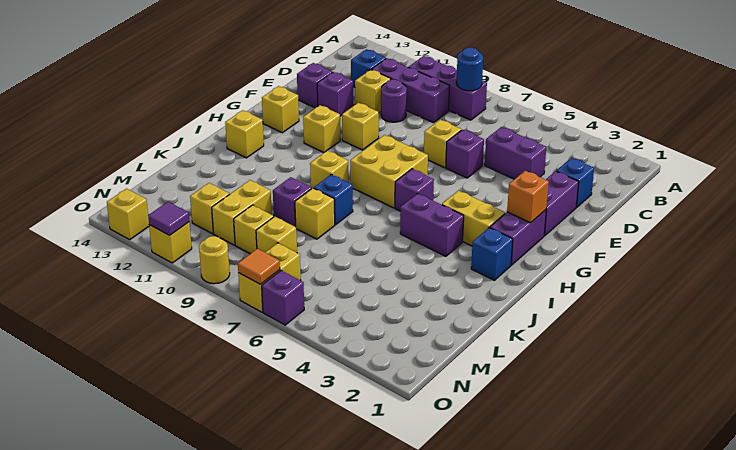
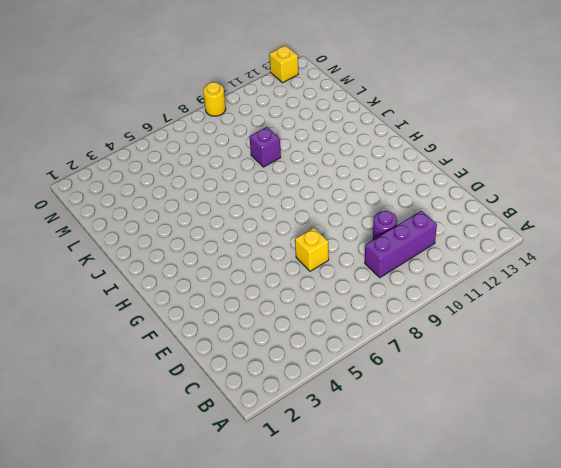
none -> purple brick B8:B10 level 1
none -> blue brick C12 level 1
none -> blue brick D2 level 1
none -> purple brick D4:D5 level 1

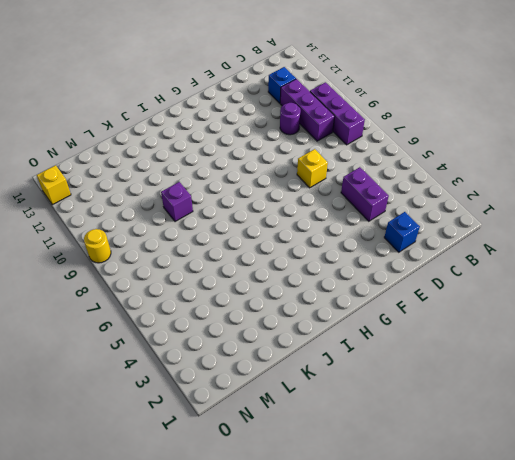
none -> yellow brick D11 level 1
none -> purple brick E2:F2 level 1
none -> purple brick E6 level 1
none -> purple brick E12 level 1

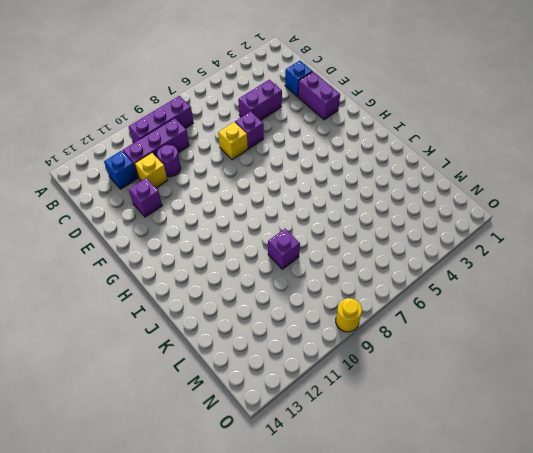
none -> purple brick E13 level 1
none -> yellow brick F10 level 1
none -> purple brick G2:H2 level 1
none -> yellow brick G7:H8 level 1

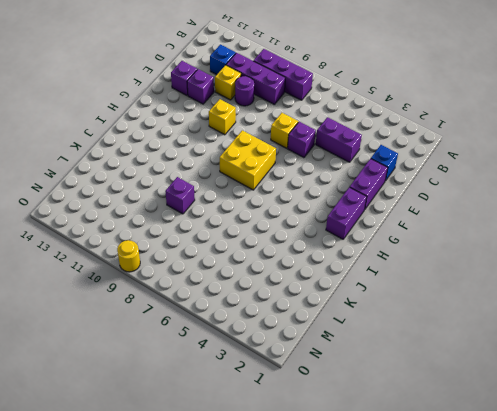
none -> yellow brick G11 level 1
none -> yellow brick G13 level 1
none -> yellow brick H3:H4 level 1
none -> purple brick H6 level 1

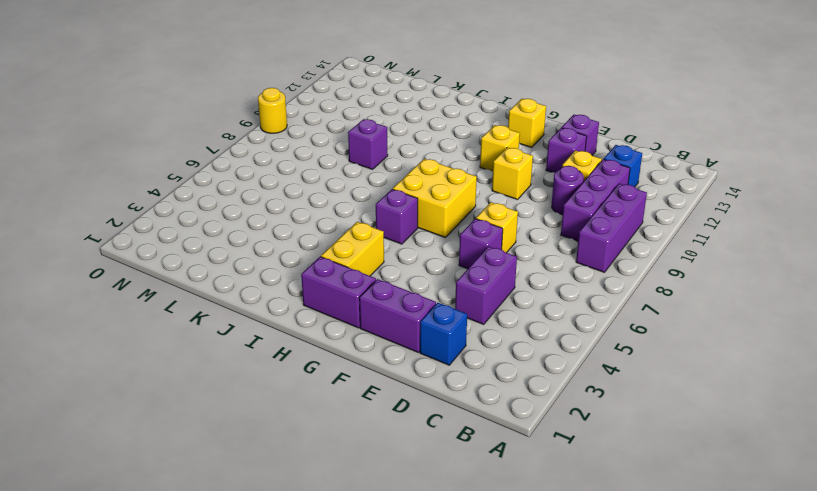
none -> blue brick I2 level 1
none -> purple brick I4:I5 level 1
none -> yellow brick I9 level 1
none -> yellow brick I13 level 1

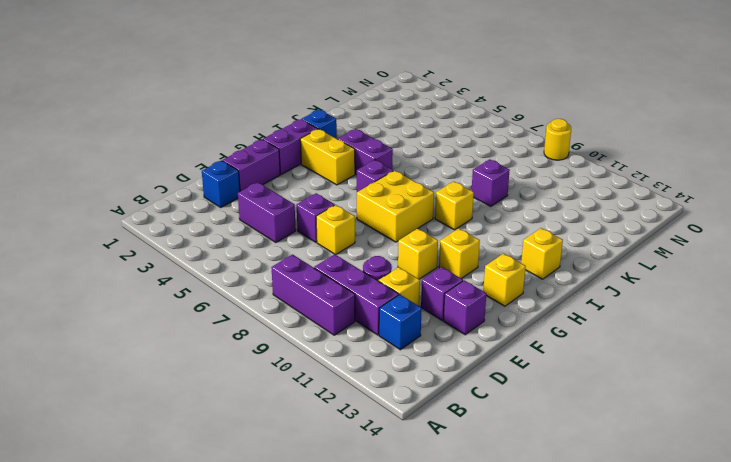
none -> blue brick J8 level 1
none -> yellow brick K8 level 1
none -> yellow brick L10:M10 level 1
none -> yellow brick M8 level 1

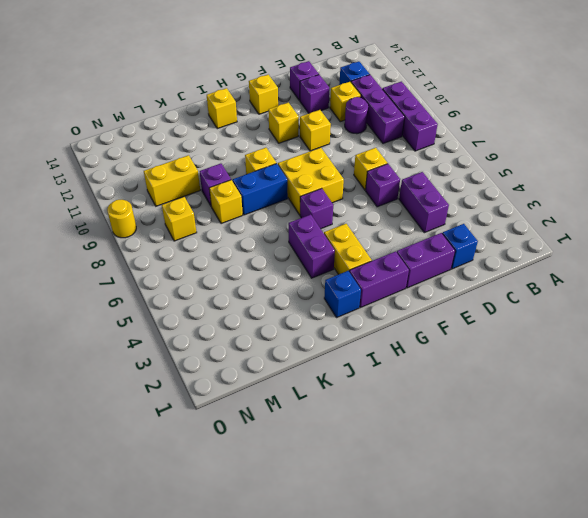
blue brick I8:J8 level 1 -> blue brick J8 level 1
none -> yellow brick M9 level 1
none -> yellow brick M11 level 1
none -> yellow brick N7:O7 level 1
none -> purple brick O6 level 1

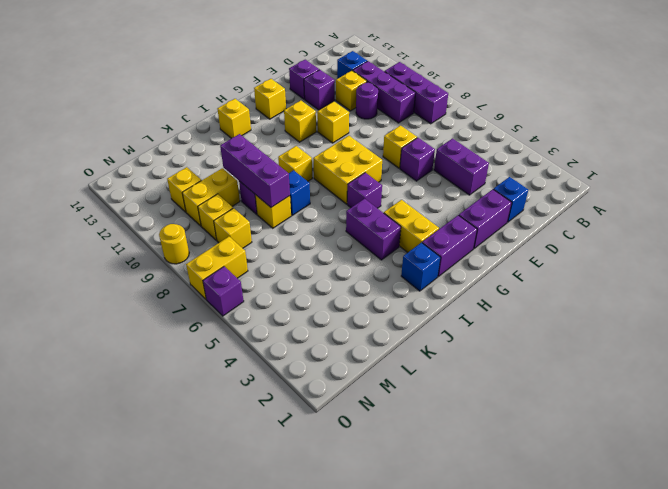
purple brick K8:K10 level 2 -> none
none -> yellow brick O11 level 1
none -> yellow brick O13 level 1
none -> blue round brick B8 level 2
none -> orange brick G2 level 2

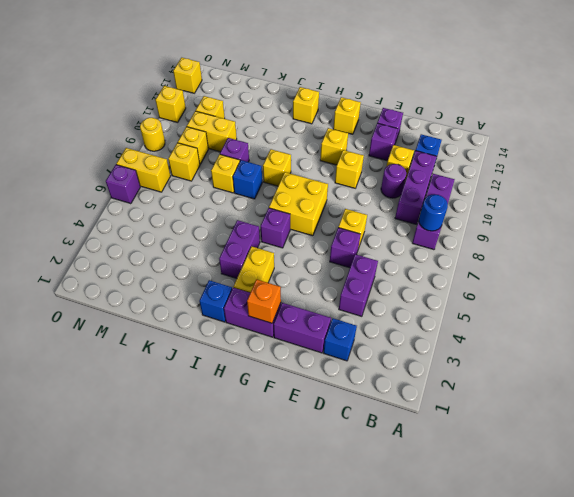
none -> orange tile O7 level 2
none -> purple tile O11 level 2

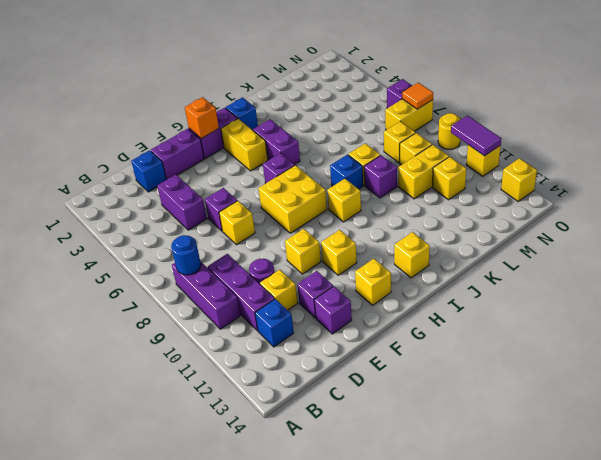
purple tile O10:O11 level 2 -> purple tile O11 level 2

